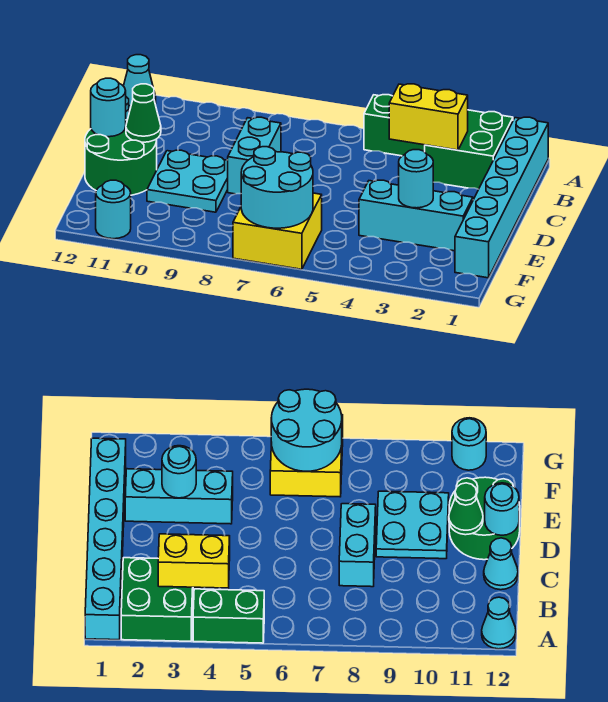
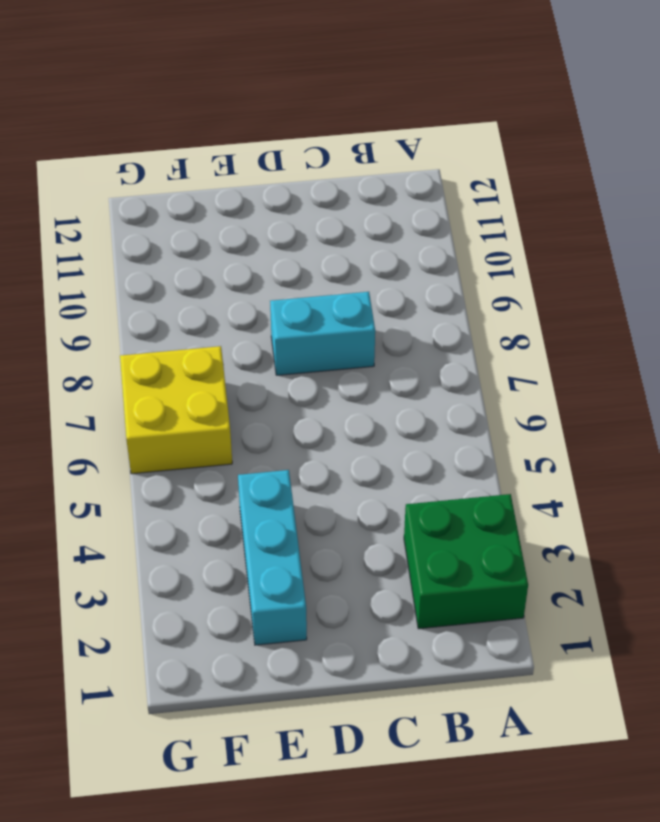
none -> cyan brick A1:F1 level 1
none -> green brick A4:A5 level 1
none -> cyan cone A12 level 1

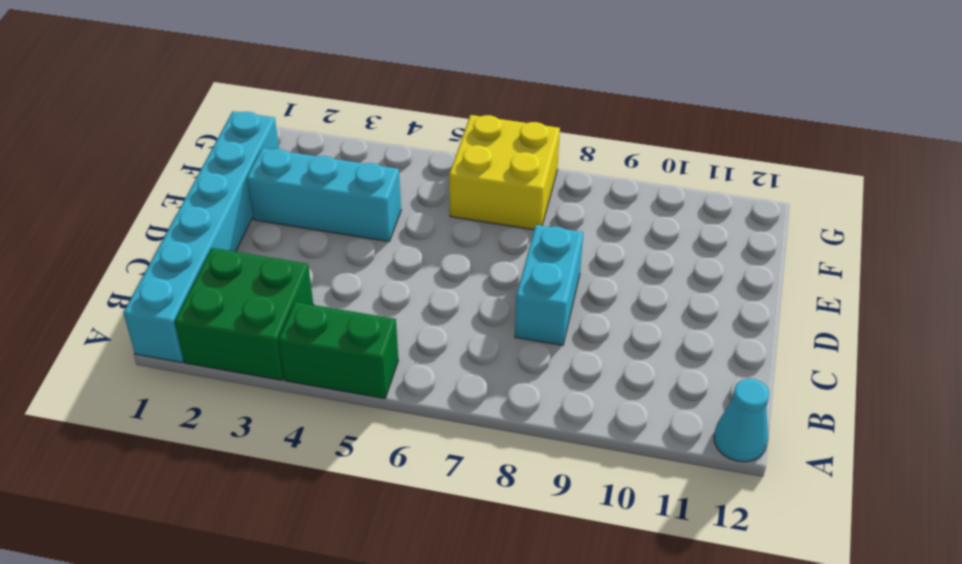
none -> cyan cone C12 level 1
none -> cyan plate D9:E10 level 1
none -> green round brick D11:E12 level 1

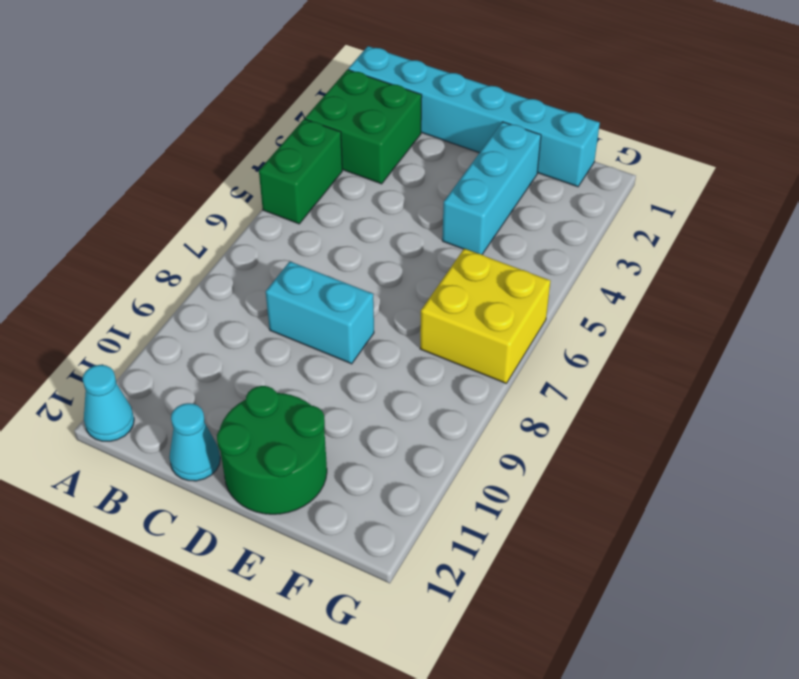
none -> cyan plate D9:E10 level 1
none -> cyan round brick G11 level 1
none -> yellow brick B3:B4 level 2

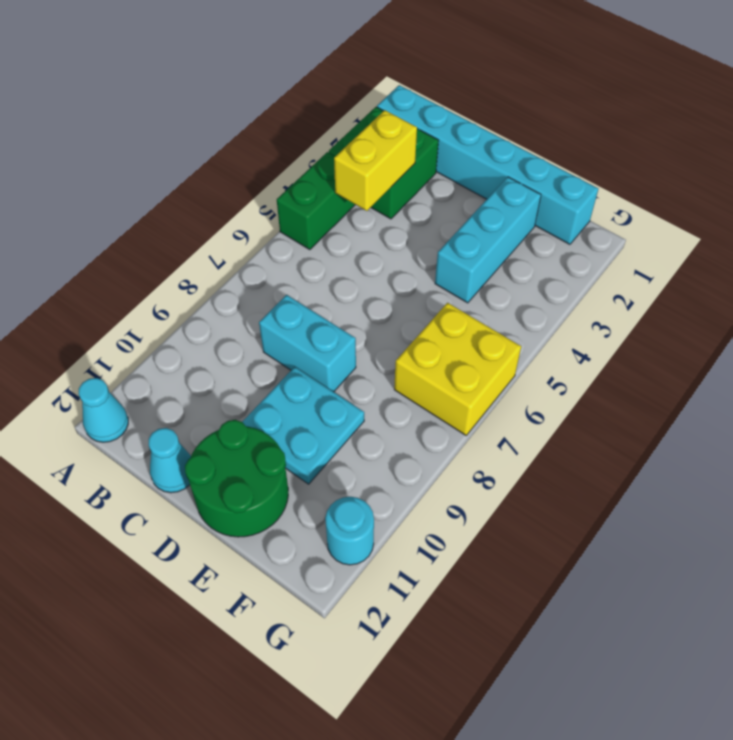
none -> green cone D11 level 2
none -> cyan round brick D12 level 2
none -> cyan round brick E3 level 2

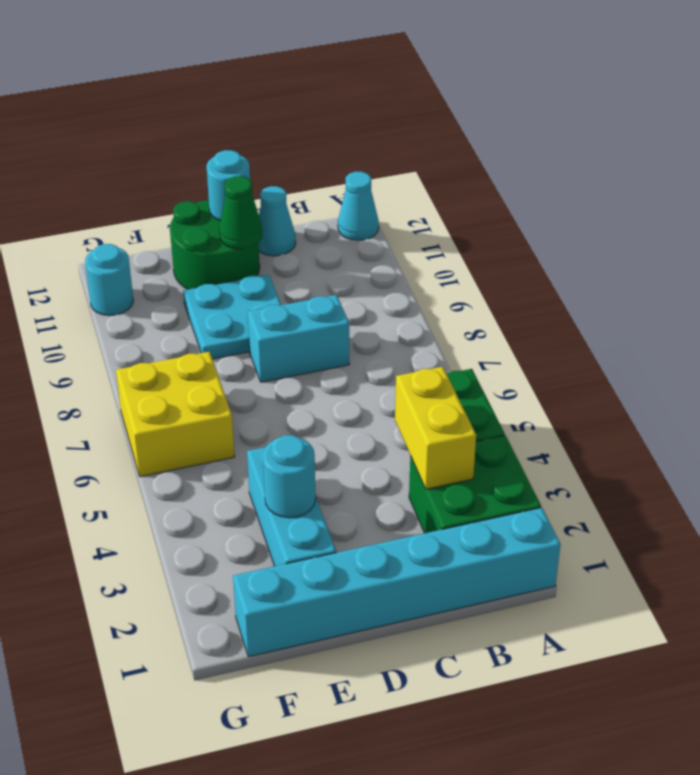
none -> cyan round brick F6:G7 level 2

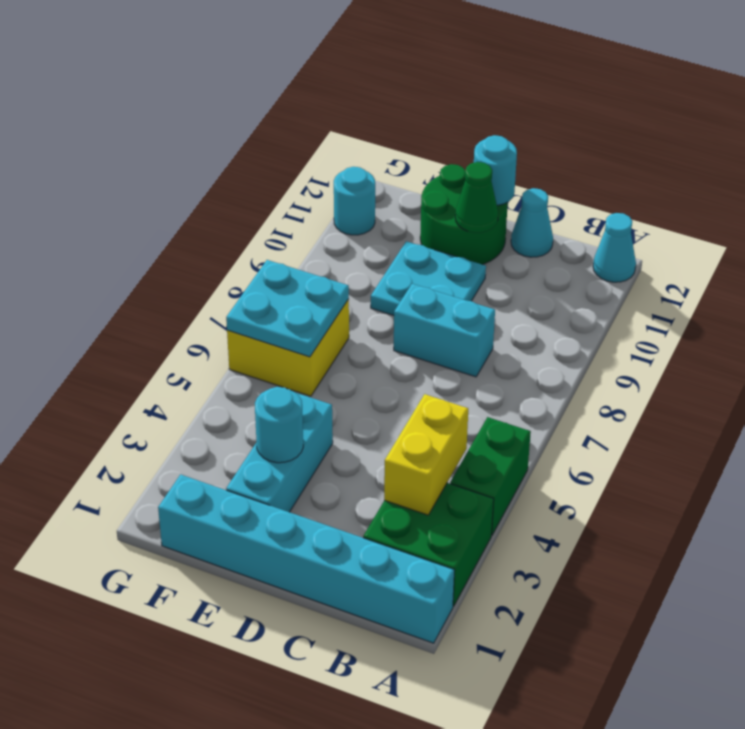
cyan plate F6:G7 level 2 -> cyan round brick F6:G7 level 2

